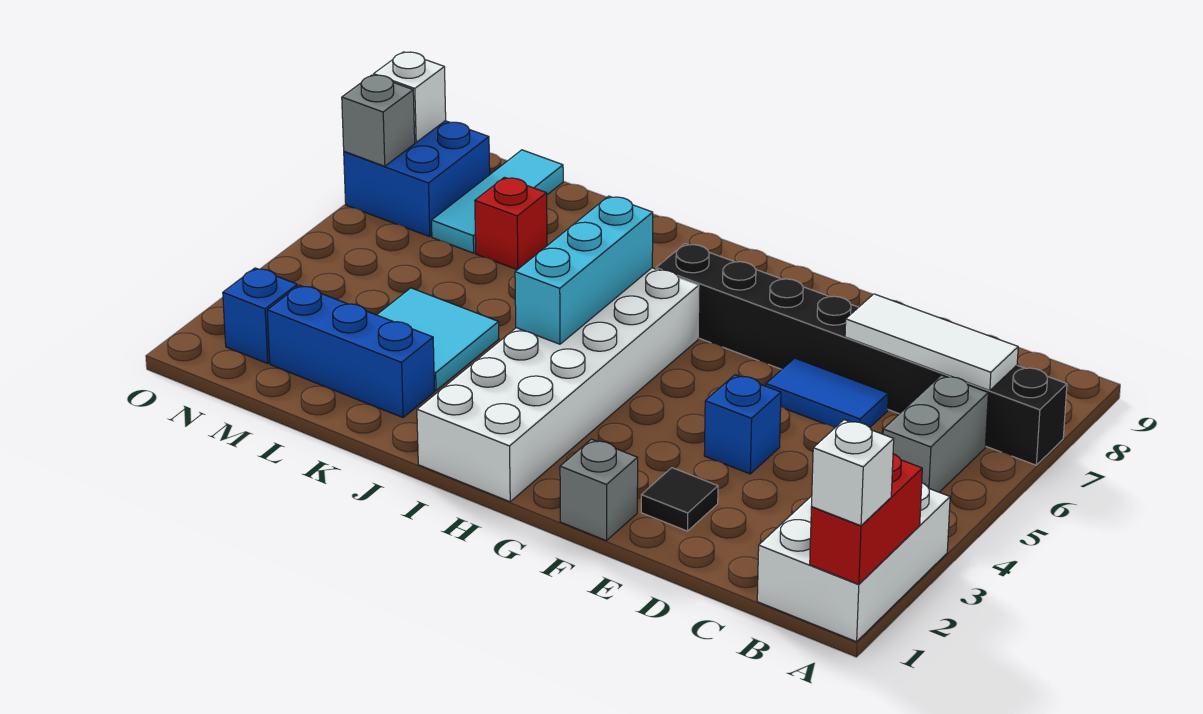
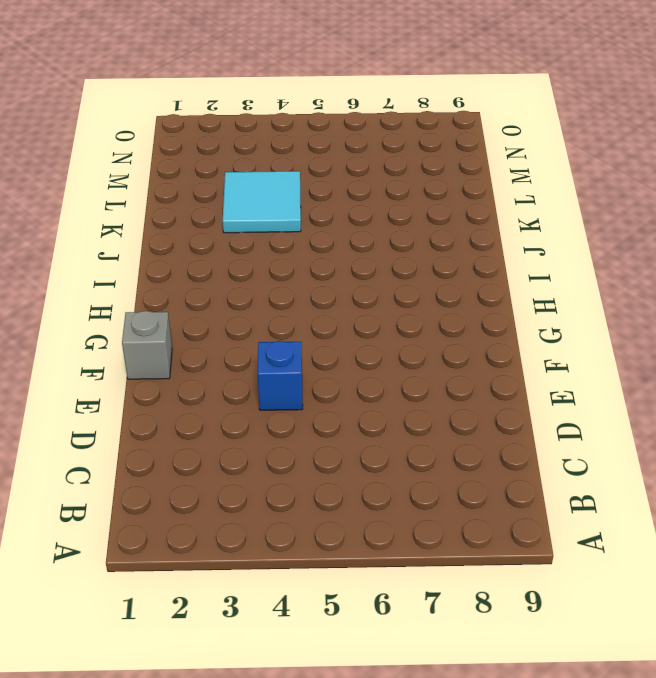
none -> white brick A1:B3 level 1
none -> black brick A7:H7 level 1
none -> grey brick B5:B6 level 1

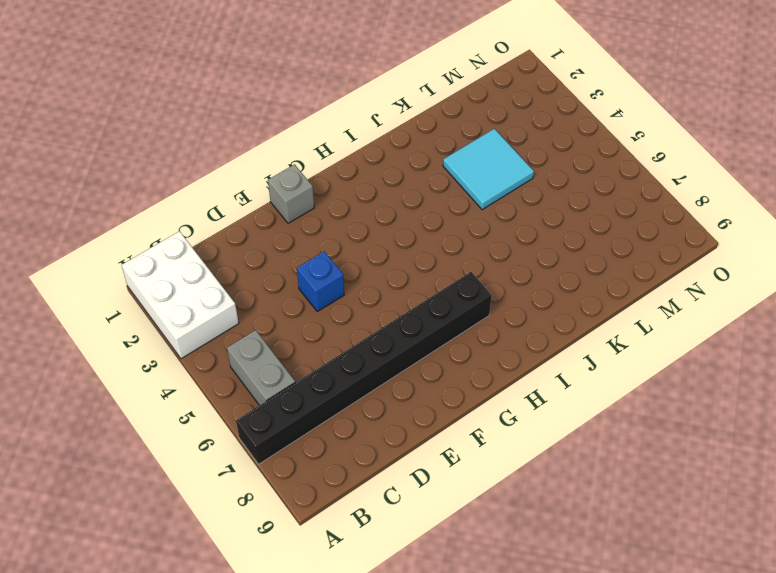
none -> blue tile D6:E6 level 1
none -> black tile E2 level 1
none -> white brick H1:I6 level 1

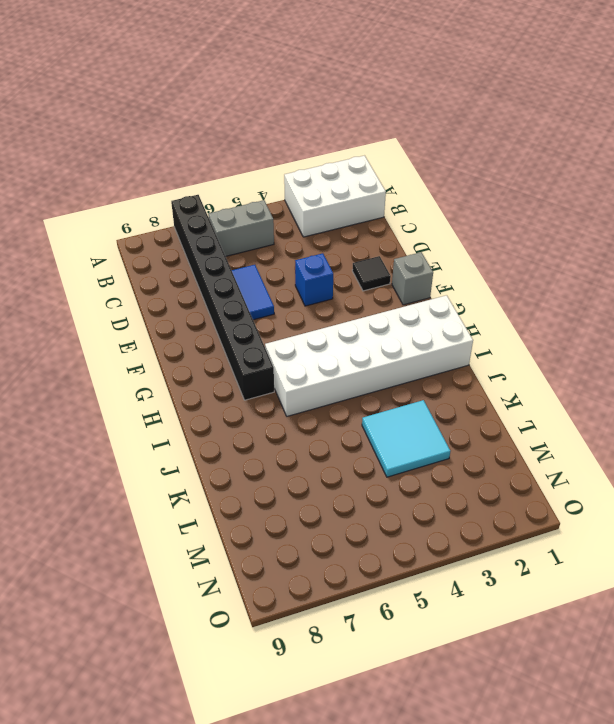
none -> blue brick K2:M2 level 1
none -> red brick L7 level 1
none -> cyan tile M7:M9 level 1

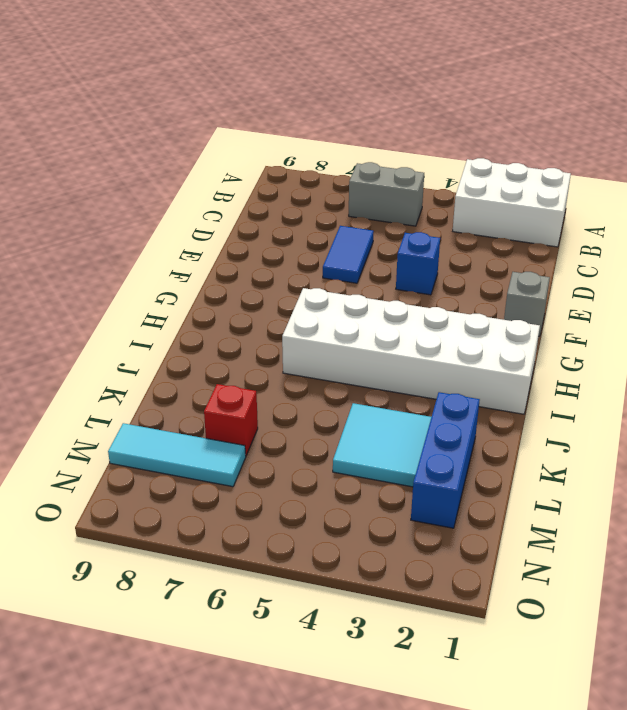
none -> black brick A7:H7 level 1
none -> black tile E2 level 1
none -> blue brick N2 level 1

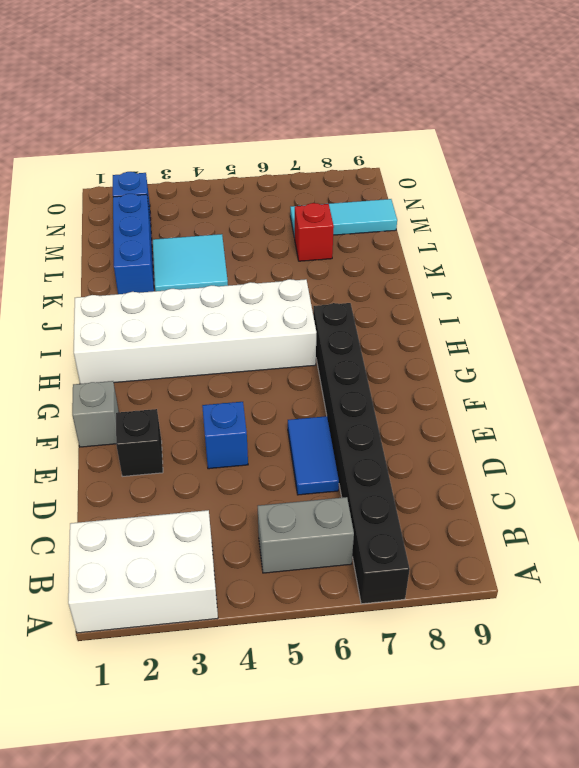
black brick E2 level 1 -> black tile E2 level 1
none -> blue brick N7:O8 level 1
none -> red brick A1:A2 level 2
none -> white tile B7:D7 level 2

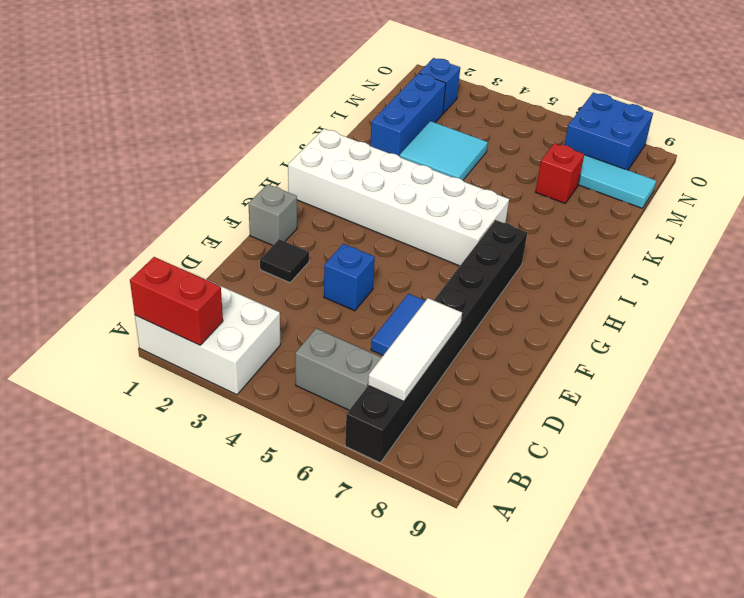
none -> cyan brick I4:I6 level 2
none -> grey brick O7 level 2
none -> white brick O8 level 2

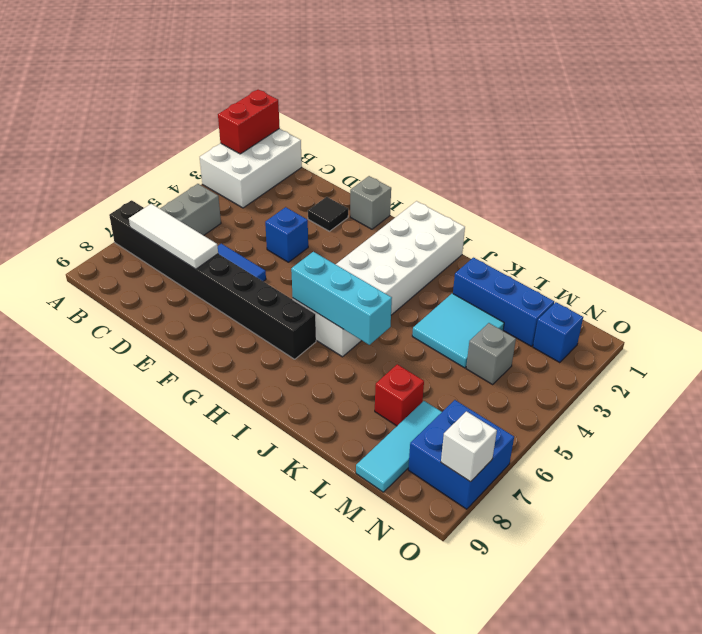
cyan brick H6:J6 level 2 -> cyan brick I4:I6 level 2
grey brick M4 level 1 -> grey brick O7 level 2
none -> white brick A1 level 3

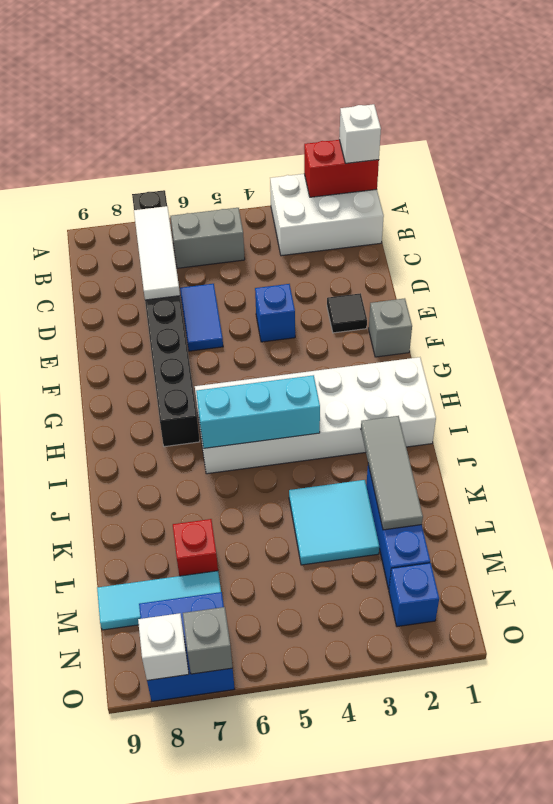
grey tile J2:L2 level 2 -> none

